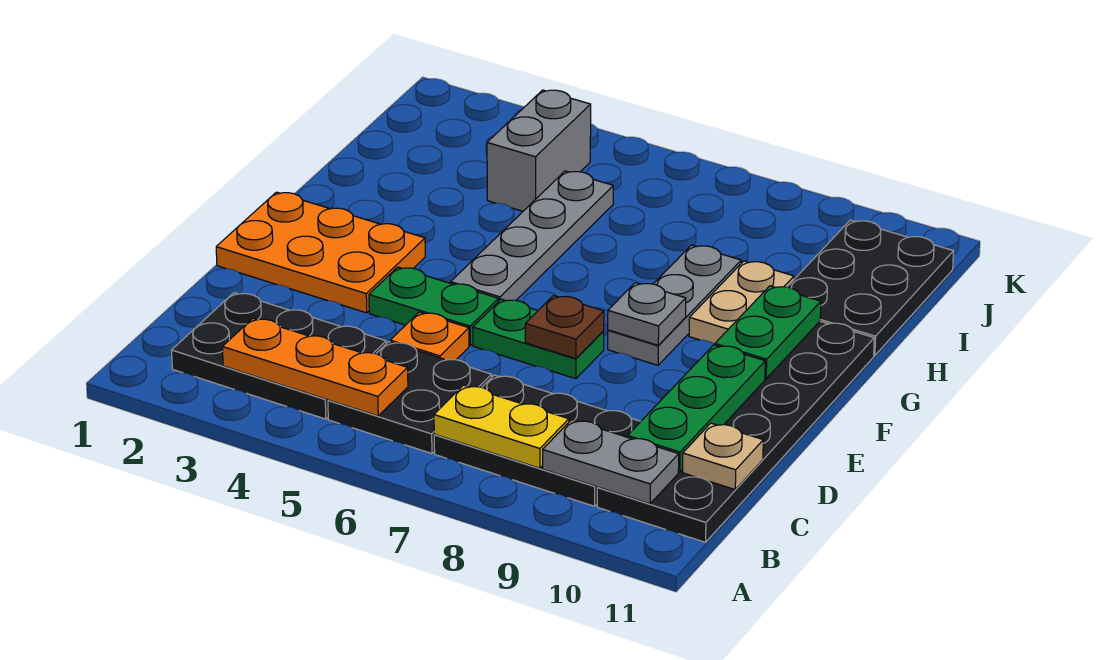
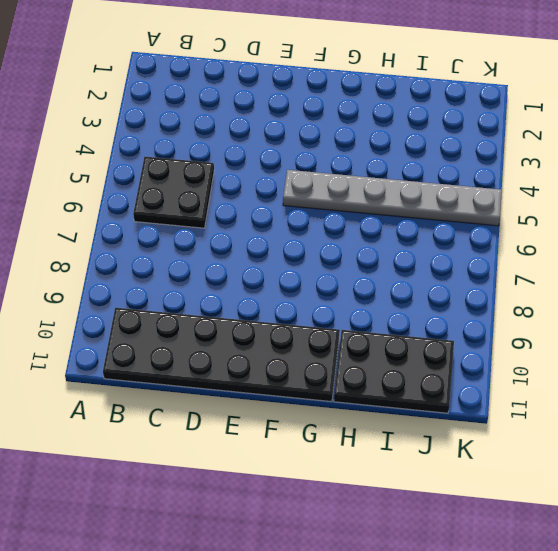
grey plate F5:K5 level 1 -> grey plate F5:I5 level 1
none -> black plate B2:C4 level 1
none -> black plate B7:C9 level 1
none -> orange plate D5 level 1

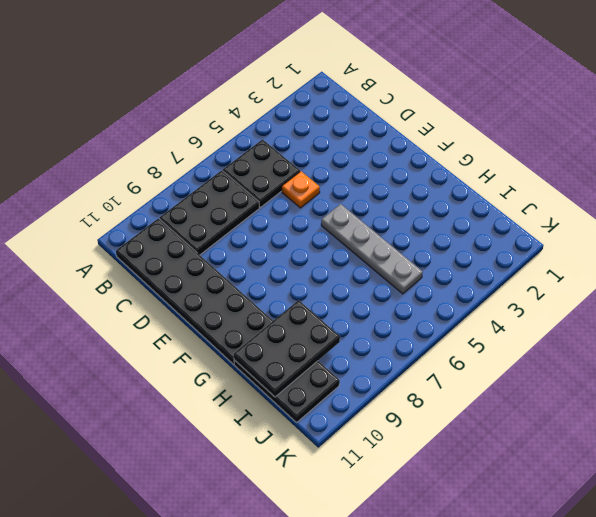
black plate H9:I11 level 2 -> black plate B2:C4 level 1
none -> orange plate E1:F3 level 1
none -> green plate E4:E5 level 1
none -> green plate E6:E7 level 1

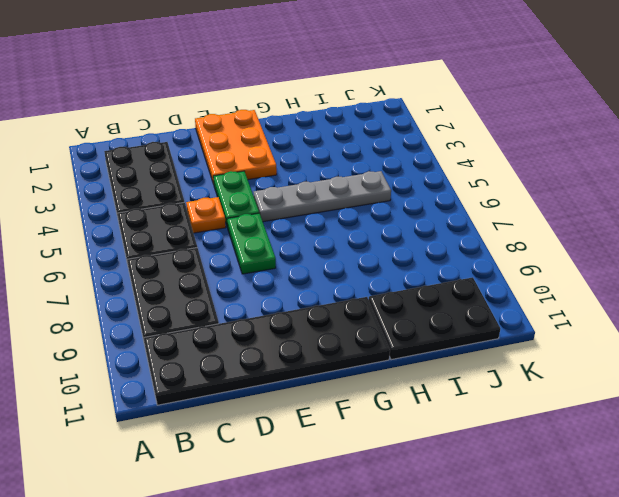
none -> grey plate F8:H8 level 1
none -> tan plate G9:H9 level 1
none -> grey brick I4:J4 level 1

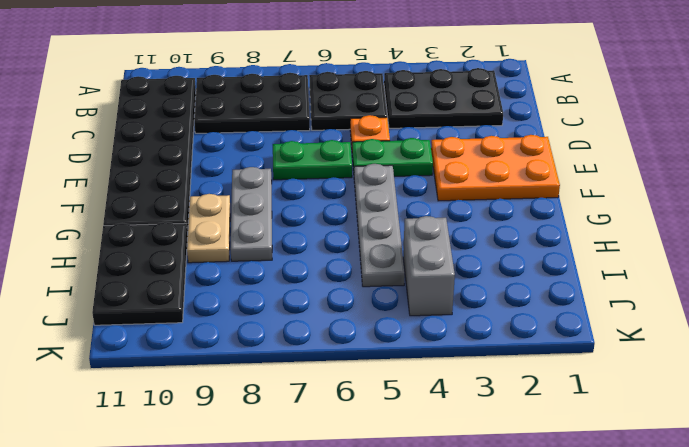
none -> orange plate B3:B5 level 2
none -> yellow plate B7:B8 level 2
none -> grey plate B9:B10 level 2

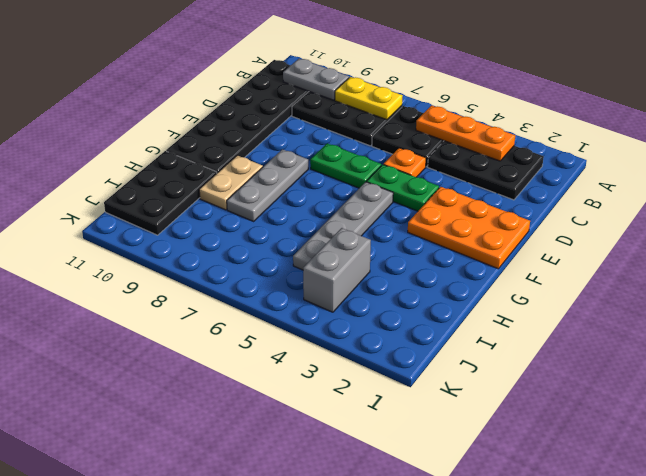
none -> green plate C10:E10 level 2
none -> tan plate C11 level 2
none -> brown plate E7 level 2

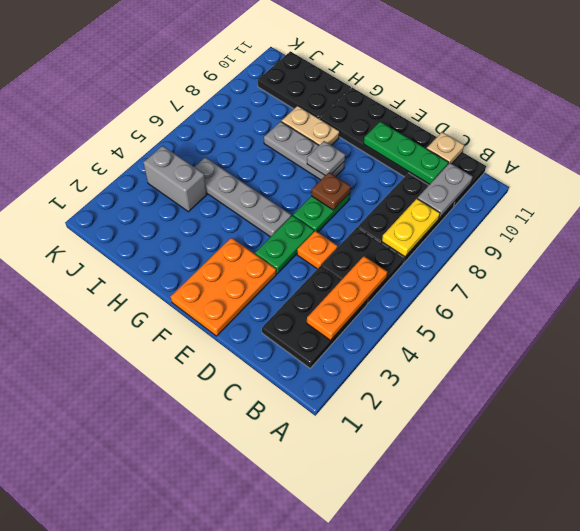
none -> green plate F10:G10 level 2

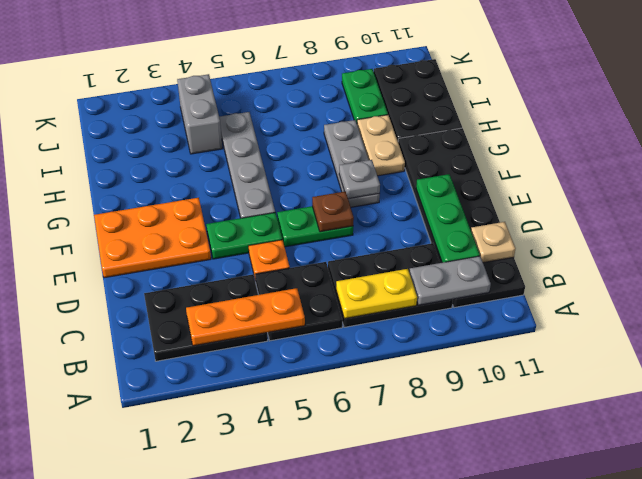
green plate I9:J9 level 1 -> green plate F10:G10 level 2

